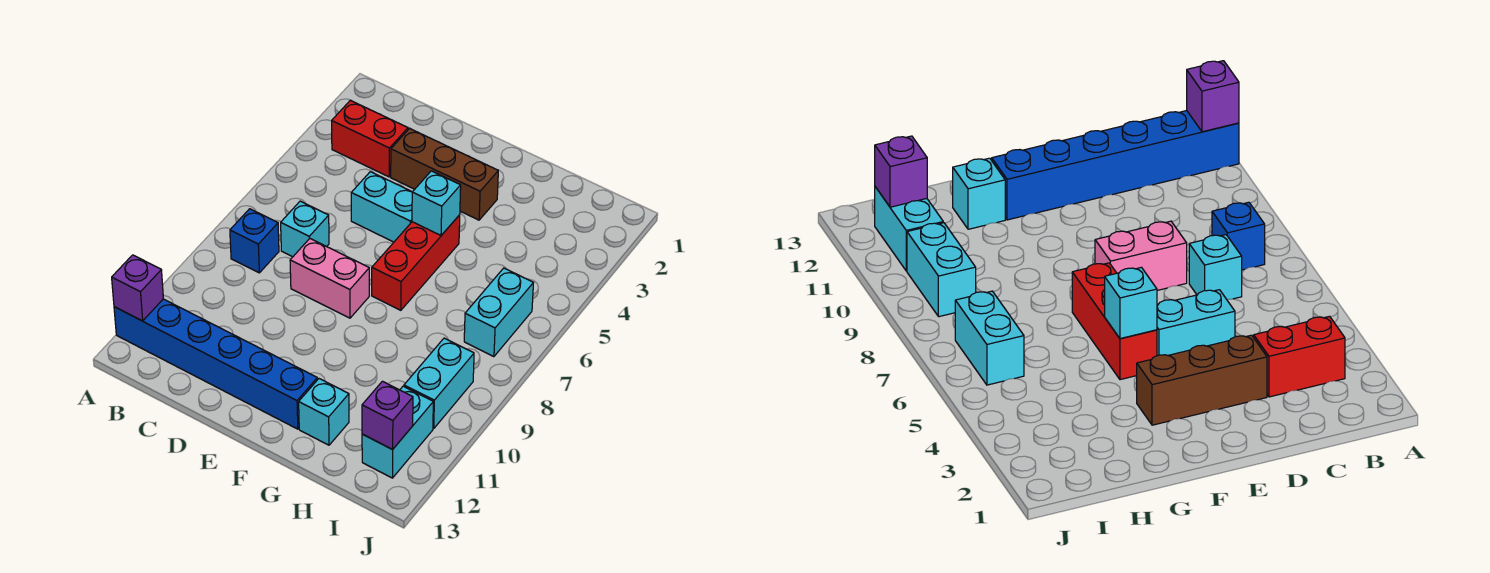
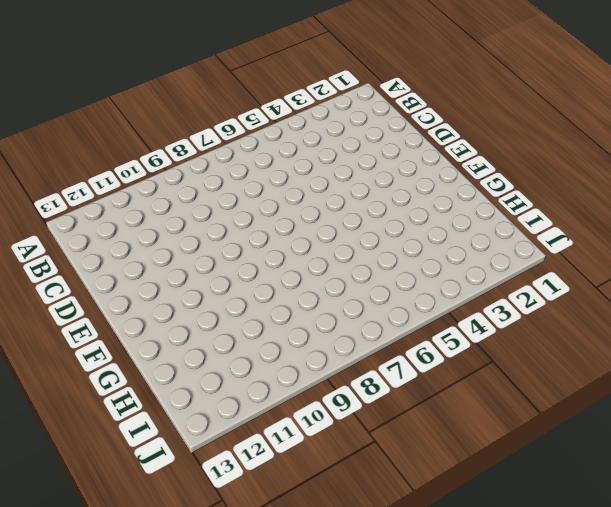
none -> blue brick A12:F12 level 1
none -> red brick B3:C3 level 1
none -> blue brick B8 level 1

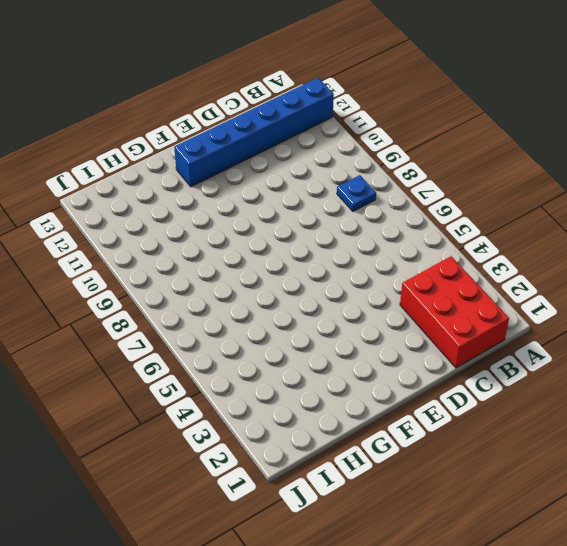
red brick B1:C3 level 1 -> red brick B3:C3 level 1
blue plate B8 level 1 -> blue brick B8 level 1
none -> cyan brick C7 level 1
none -> brown brick D3:F3 level 1
none -> cyan brick D5:E5 level 1

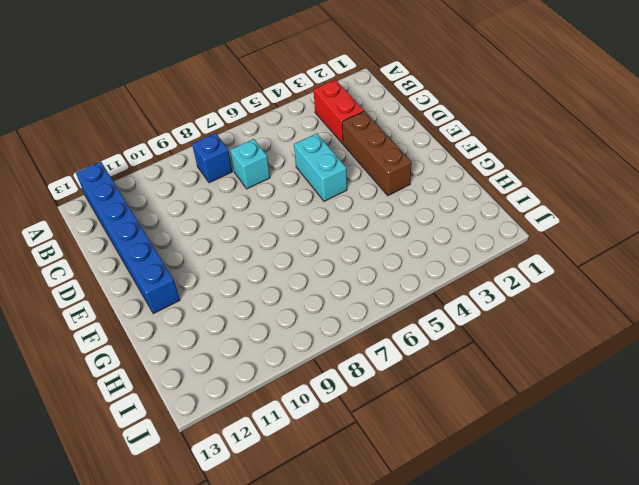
none -> pink brick D8:E8 level 1
none -> red brick F5:F7 level 1
none -> cyan brick G12 level 1

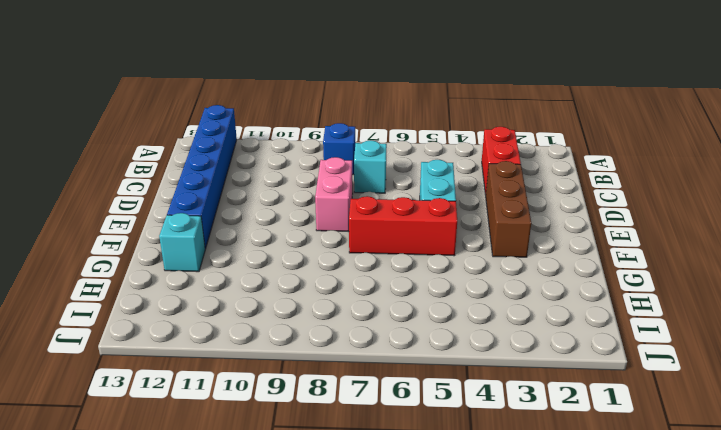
none -> cyan brick I6:I7 level 1
none -> cyan brick I9:I10 level 1
none -> cyan brick I11:I12 level 1

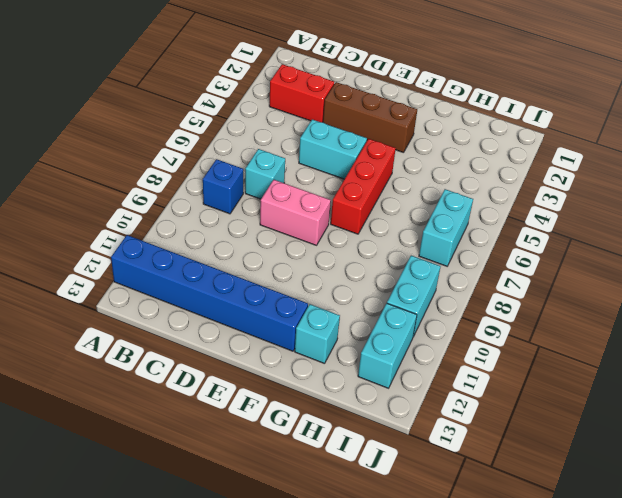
none -> purple brick A12 level 2
none -> cyan brick F5 level 2
none -> purple brick I12 level 2

